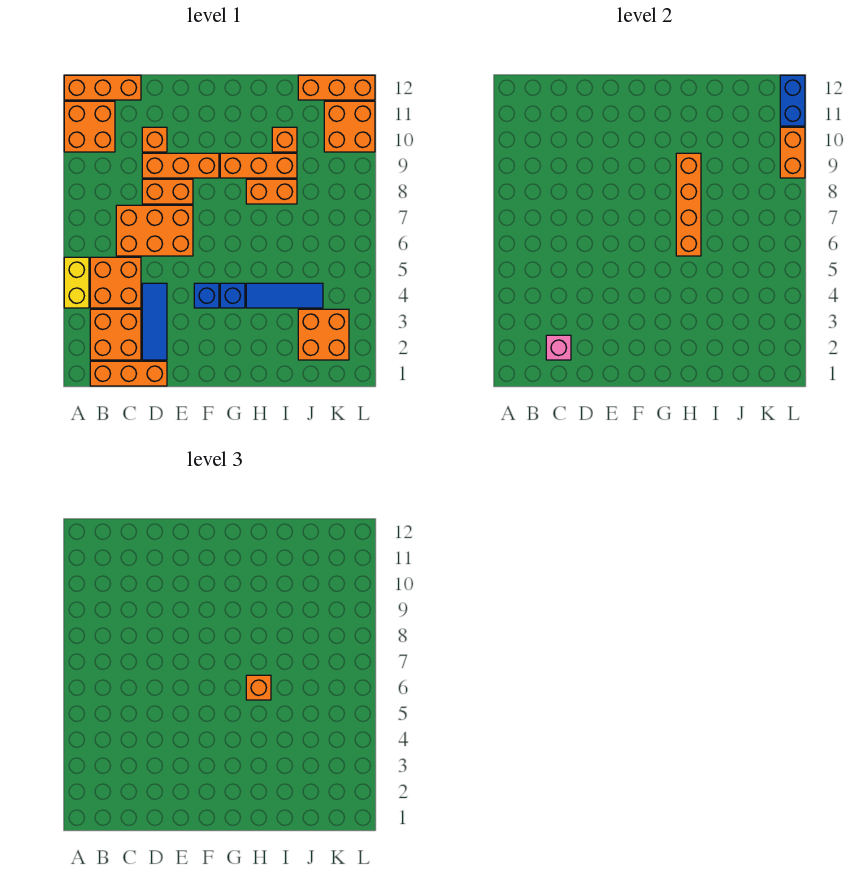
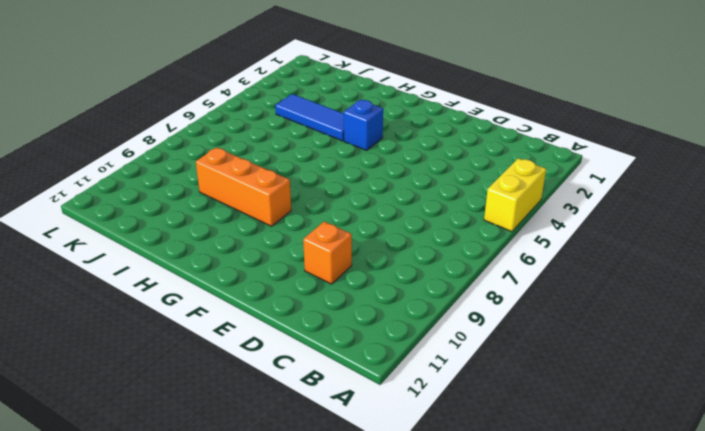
none -> orange brick A10:B11 level 1
none -> orange brick A12:C12 level 1
none -> orange brick B1:D1 level 1

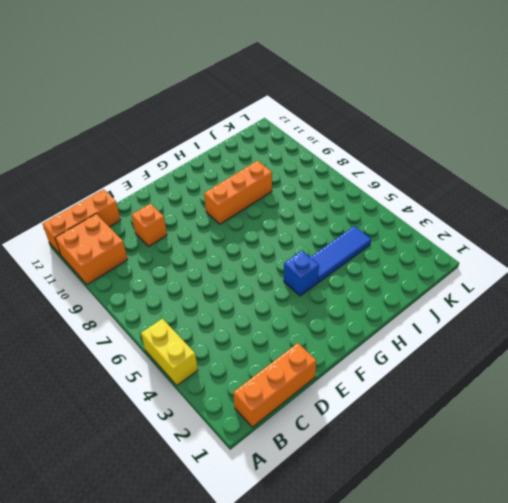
none -> orange brick B2:C3 level 1
none -> orange brick B4:C5 level 1
none -> orange brick C6:E7 level 1

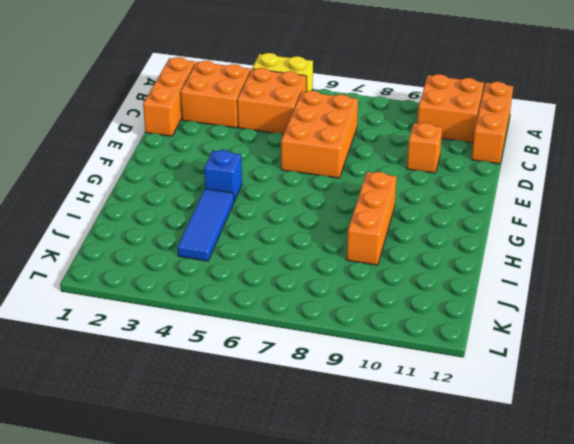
none -> blue tile D2:D4 level 1
none -> orange brick D8:E8 level 1
none -> orange brick D9:F9 level 1

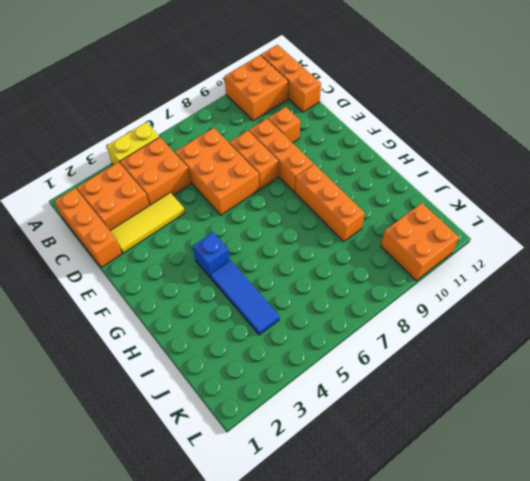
yellow tile D2:D4 level 1 -> blue tile D2:D4 level 1
none -> blue brick F4 level 1
none -> orange brick H8:I8 level 1
none -> orange brick I10 level 1

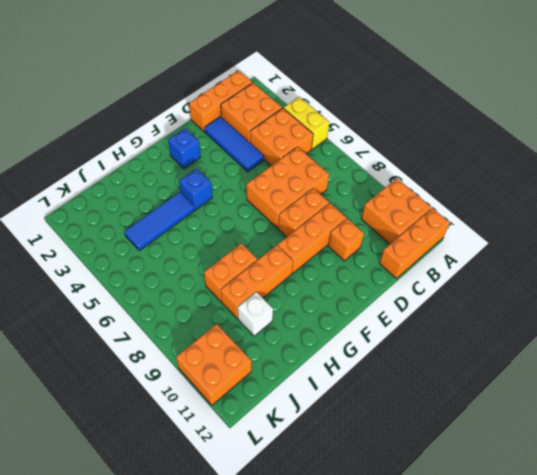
blue brick F2 level 1 -> blue brick F4 level 1
white brick I10 level 1 -> orange brick I10 level 1
none -> orange brick J2:K3 level 1
none -> orange brick J12:L12 level 1
none -> pink brick C2 level 2

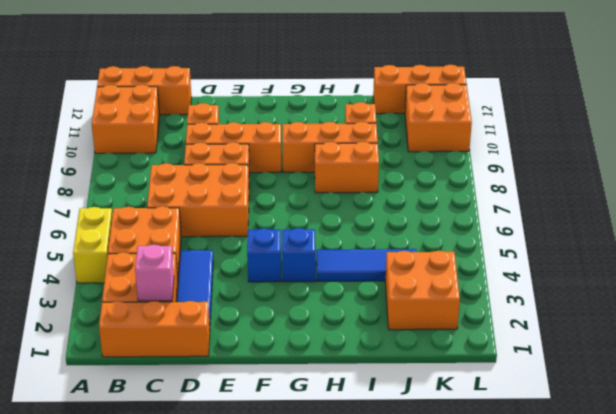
none -> orange brick H6:H9 level 2
none -> orange brick L9:L10 level 2
none -> blue brick L11:L12 level 2

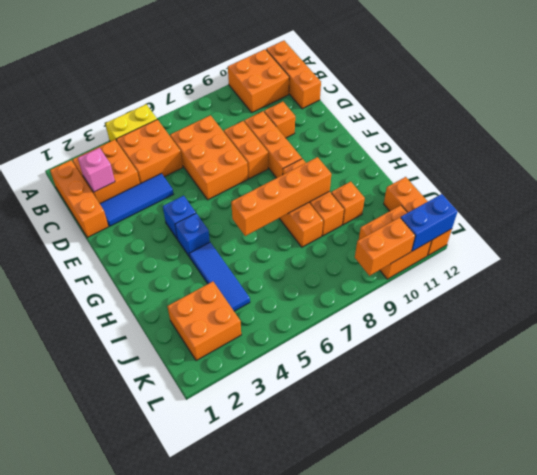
none -> orange brick H6 level 3

